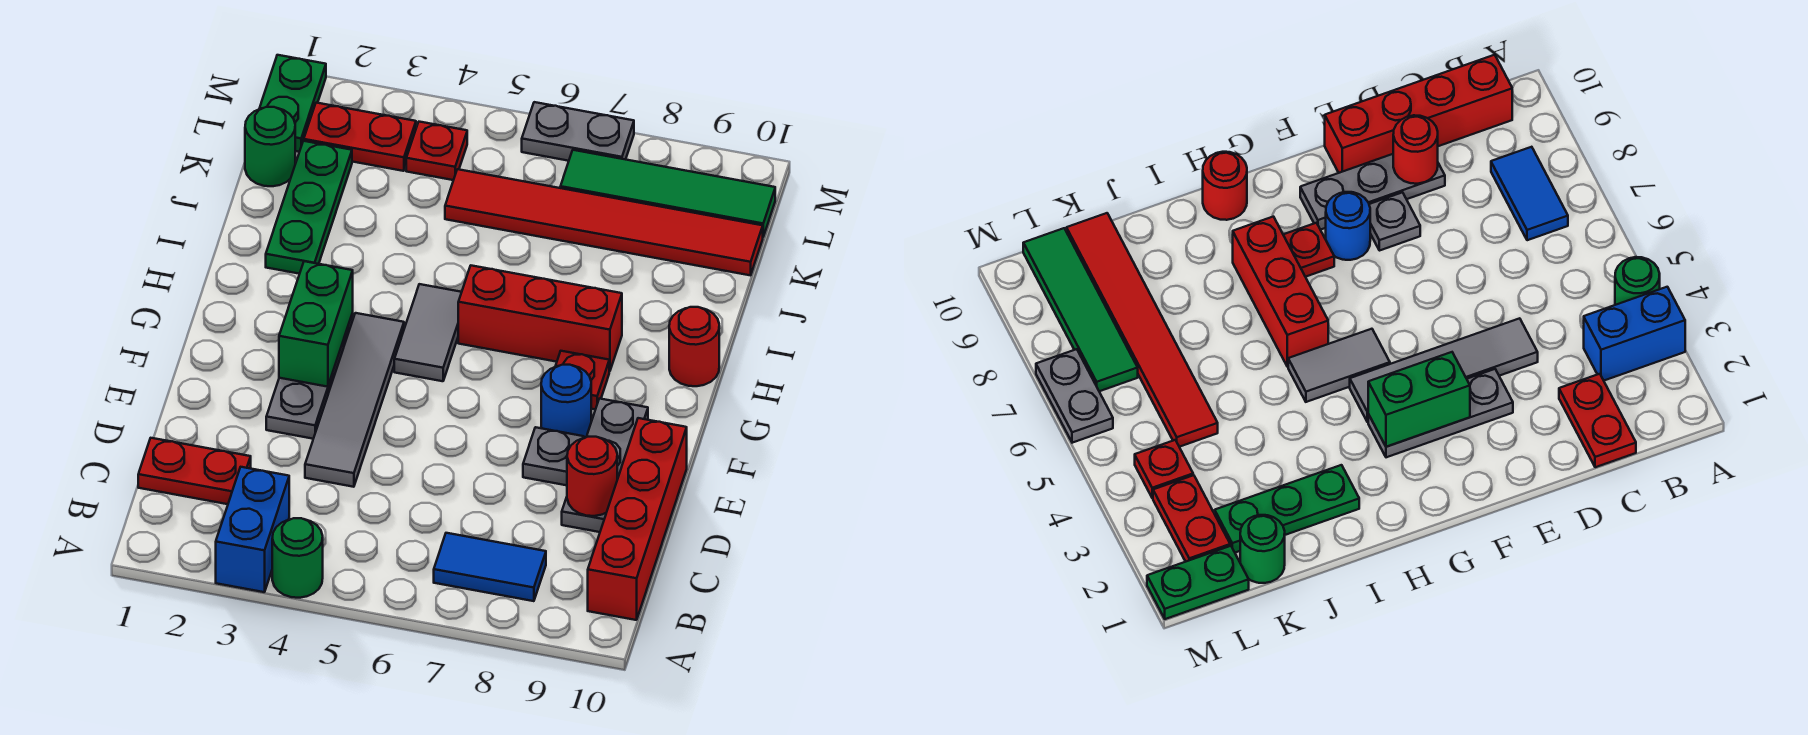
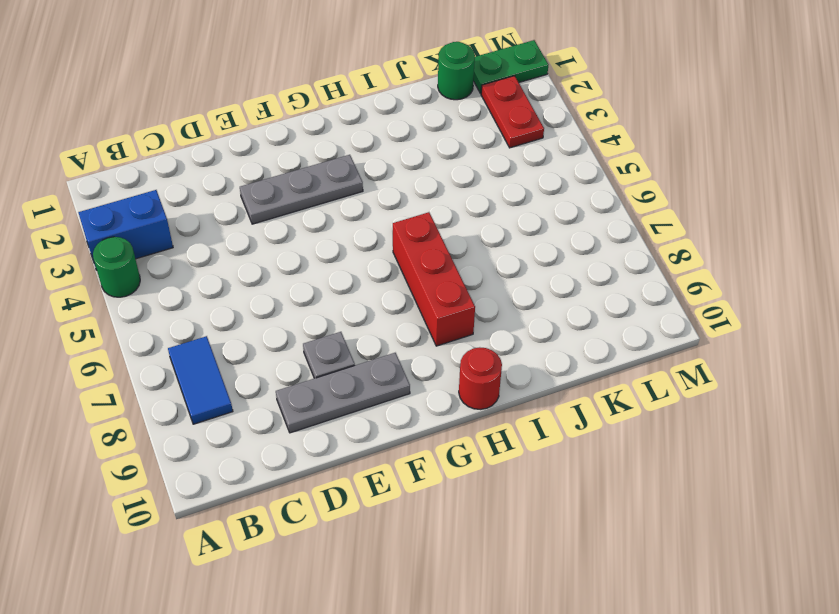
none -> red brick B10:E10 level 1
none -> red plate C1:C2 level 1
none -> grey tile D4:G4 level 1

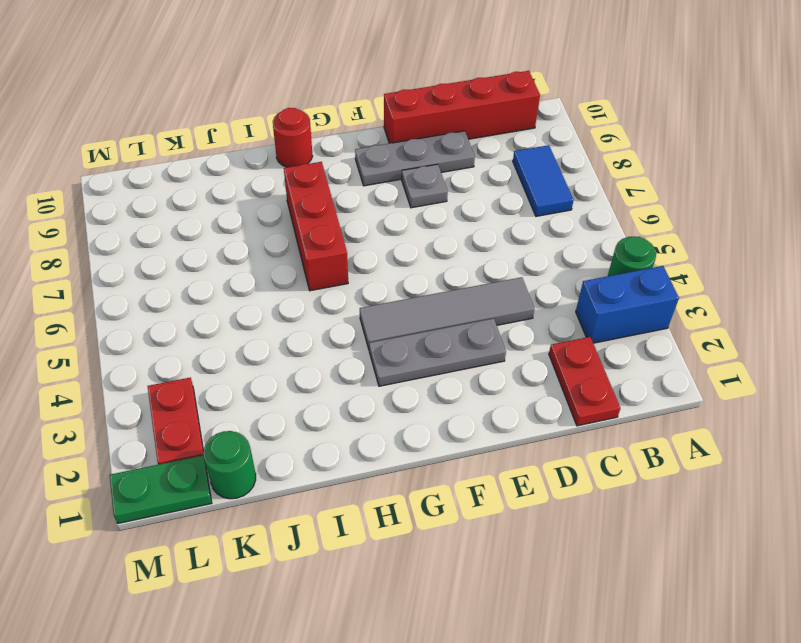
none -> blue round brick F8 level 1
none -> grey tile G5:H5 level 1
none -> red plate G8 level 1

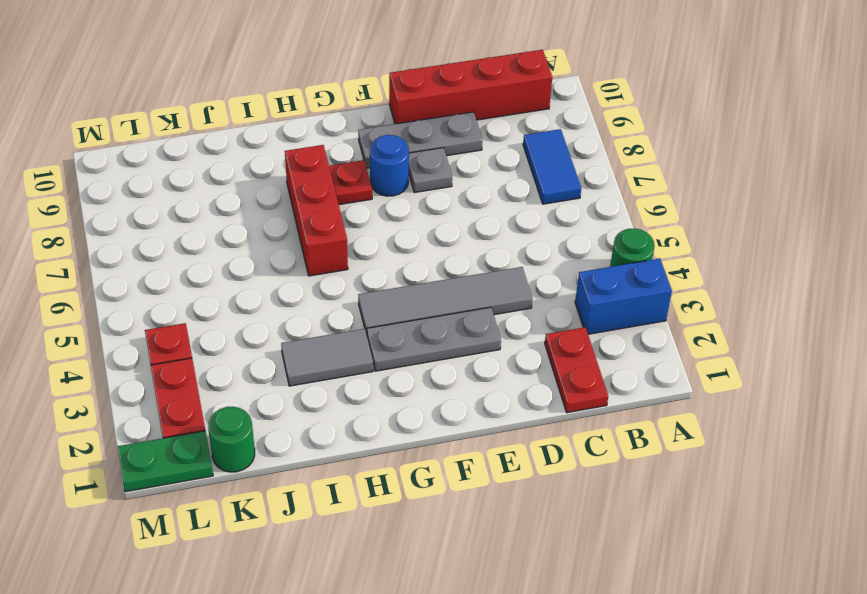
grey tile H3:I3 level 1 -> grey tile G5:H5 level 1
none -> red round brick H10 level 1
none -> green plate I2:K2 level 1
none -> red tile K5:K10 level 1

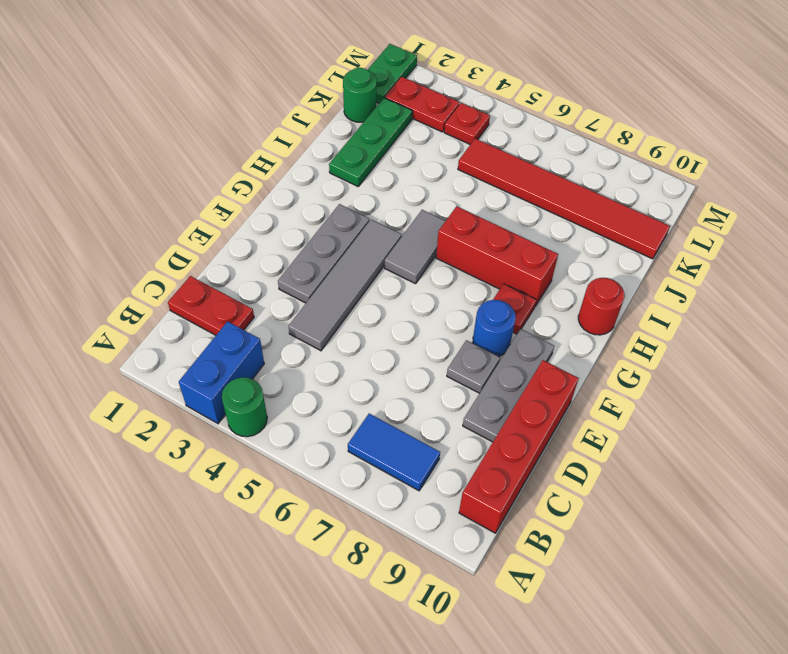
none -> green tile L7:L10 level 1
none -> grey plate M6:M7 level 1
none -> red round brick D9 level 2

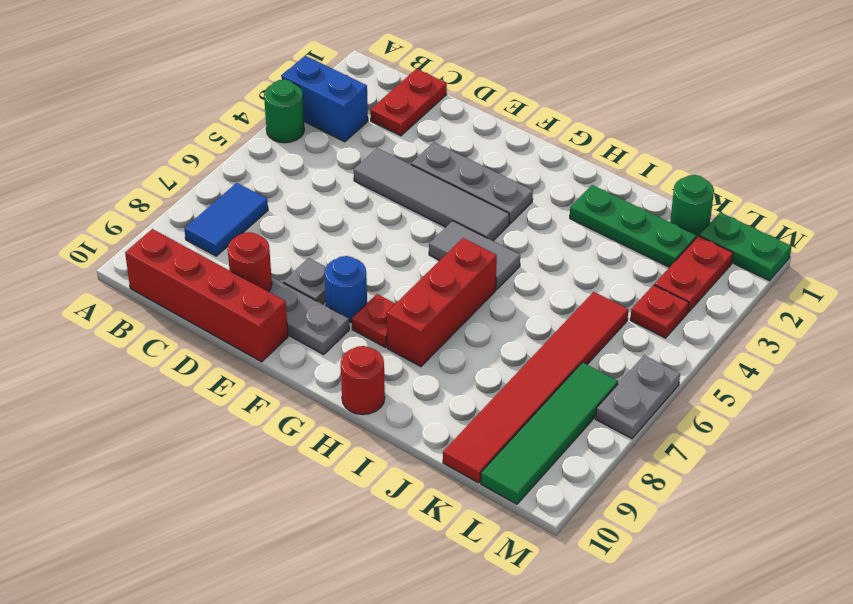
none -> green brick F3:G3 level 2

